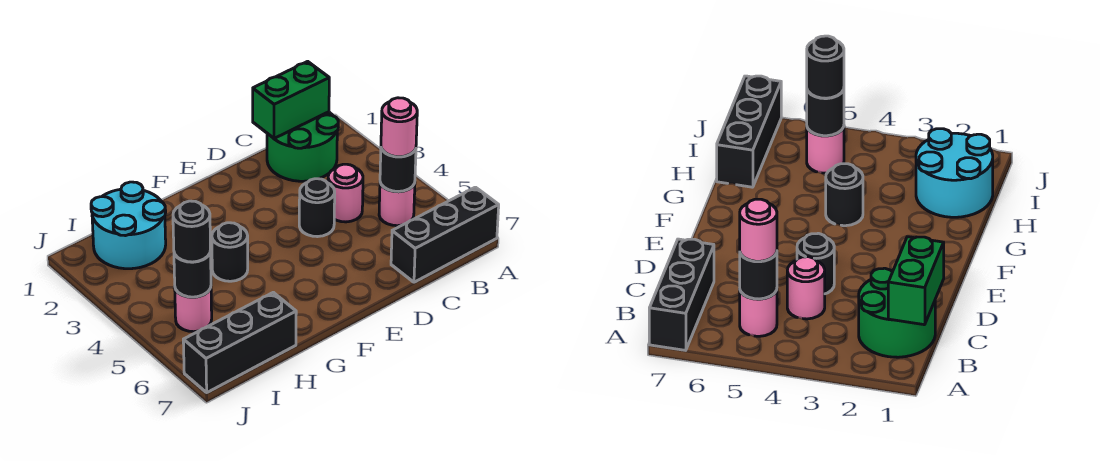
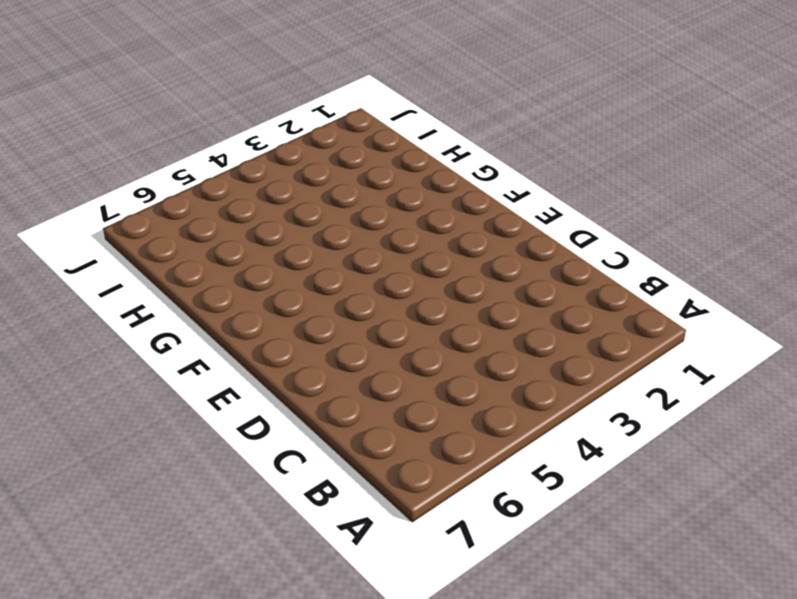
none -> black brick A7:C7 level 1
none -> green round brick B1:C2 level 1
none -> pink round brick B5 level 1

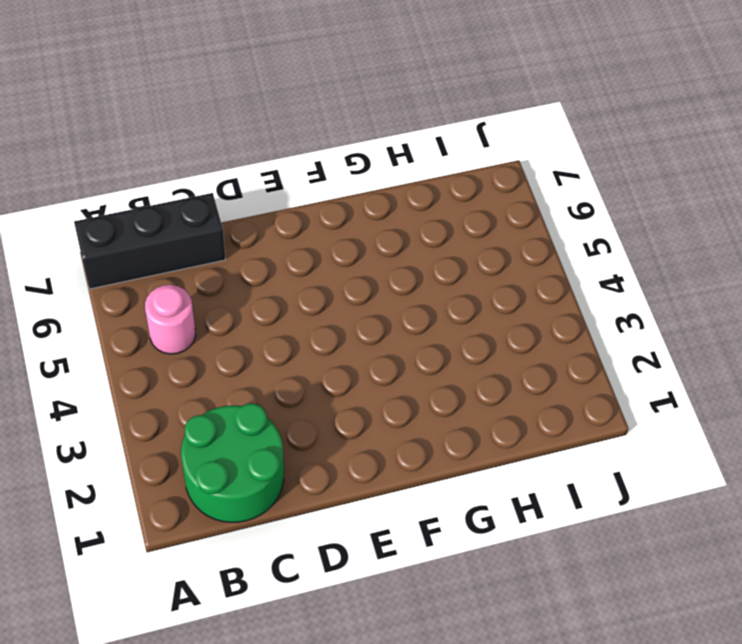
none -> pink round brick C4 level 1
none -> black round brick D4 level 1
none -> black round brick G4 level 1

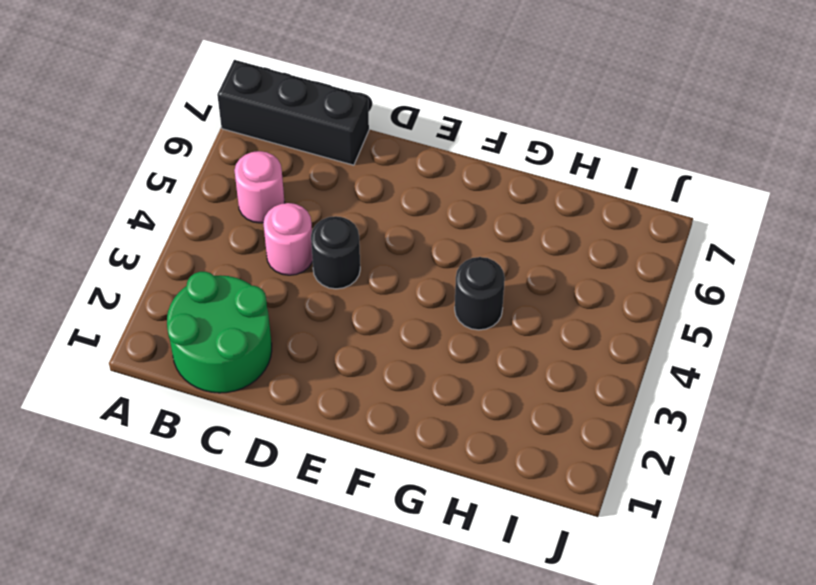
none -> cyan round brick H1:I2 level 1
none -> black brick H7:J7 level 1
none -> pink round brick I5 level 1

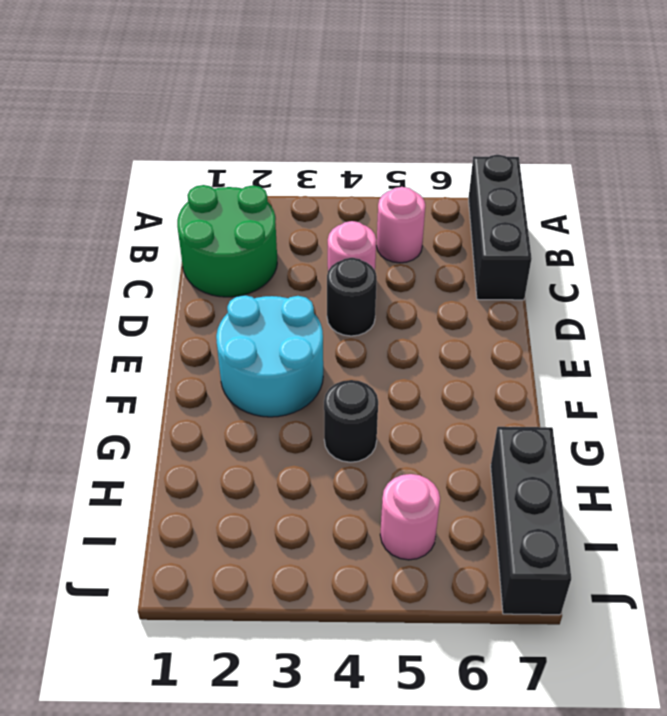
cyan round brick E2:F3 level 1 -> cyan round brick H1:I2 level 1
none -> green brick B1:C1 level 2
none -> black round brick B5 level 2
none -> black round brick I5 level 2

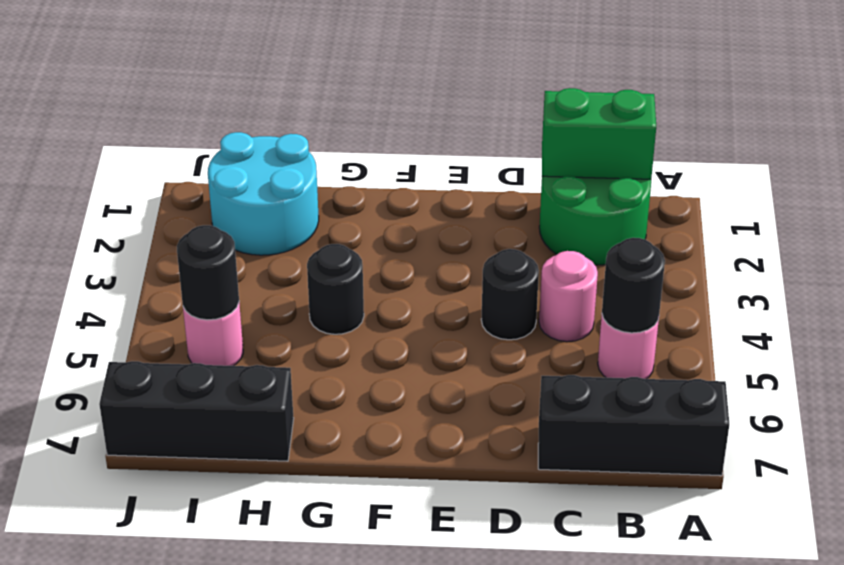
none -> pink round brick B5 level 3
none -> black round brick I5 level 3

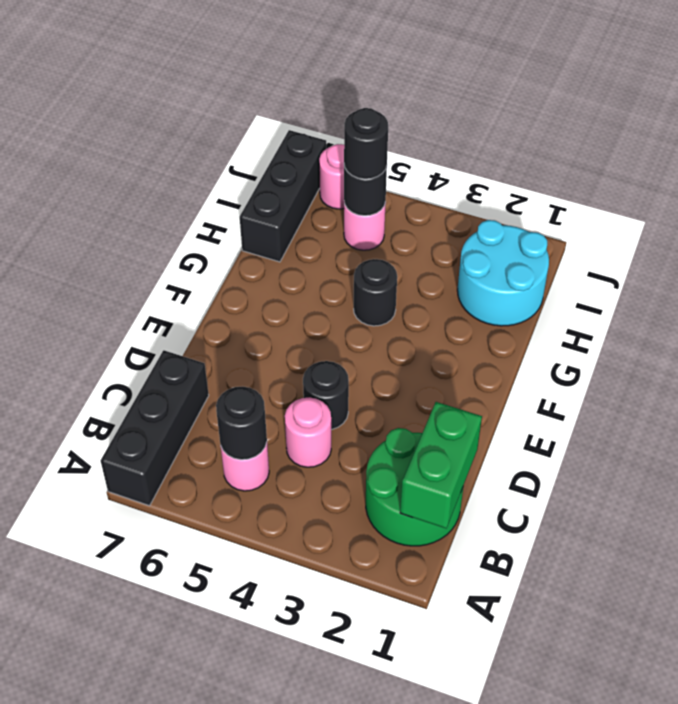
pink round brick J6 level 1 -> pink round brick B5 level 3

